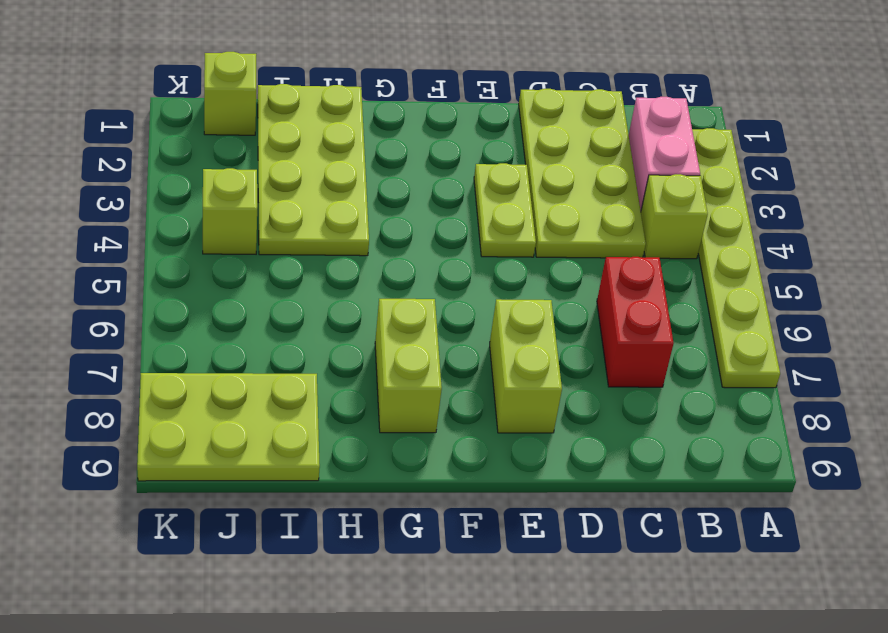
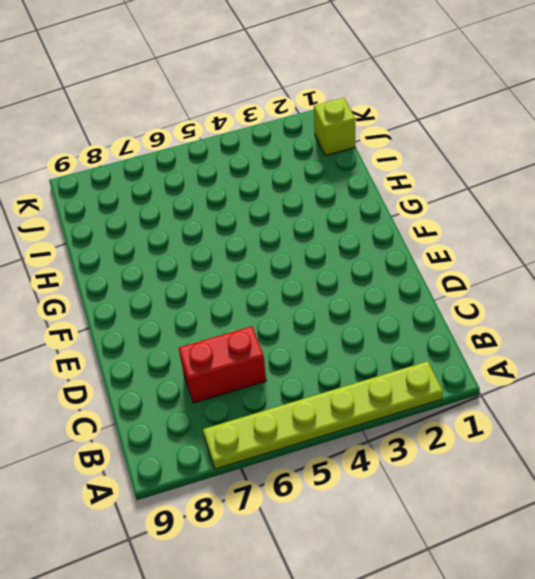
none -> pink brick B2:B3 level 1
none -> lime brick B4 level 1
none -> lime plate C1:D4 level 1

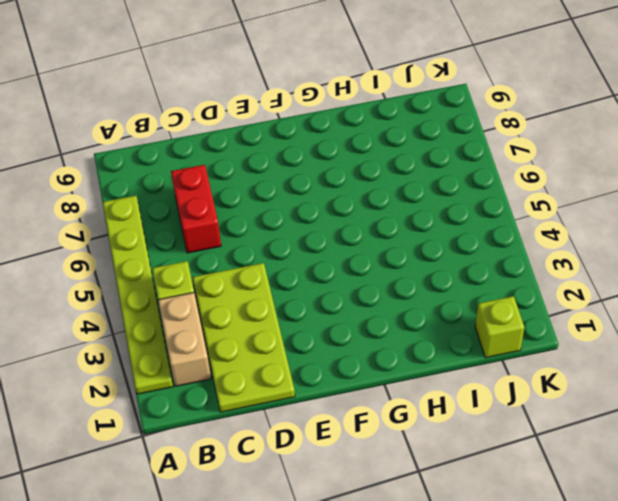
tan brick B2:B3 level 1 -> pink brick B2:B3 level 1
none -> lime plate E3:E4 level 1
none -> lime brick E7:E8 level 1
none -> lime brick G7:G8 level 1

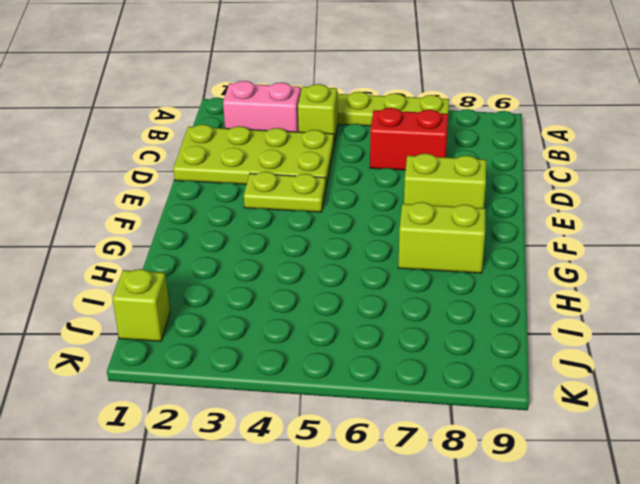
none -> lime plate H1:I4 level 1
none -> lime plate I8:K9 level 1
none -> lime brick J4 level 1

